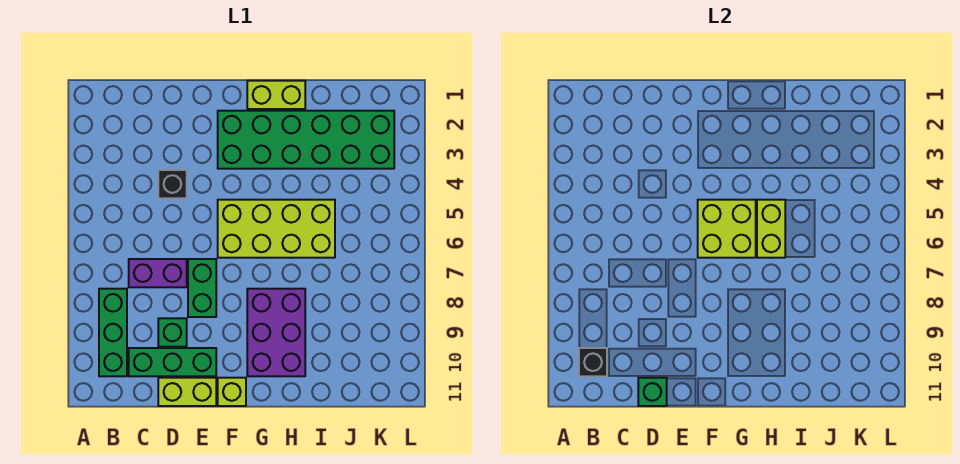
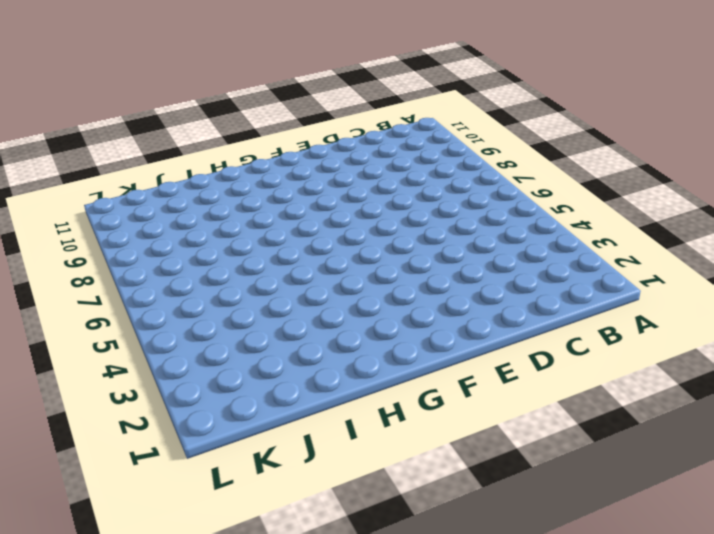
none -> green brick B8:B10 level 1
none -> purple brick C7:D7 level 1
none -> green brick C10:E10 level 1

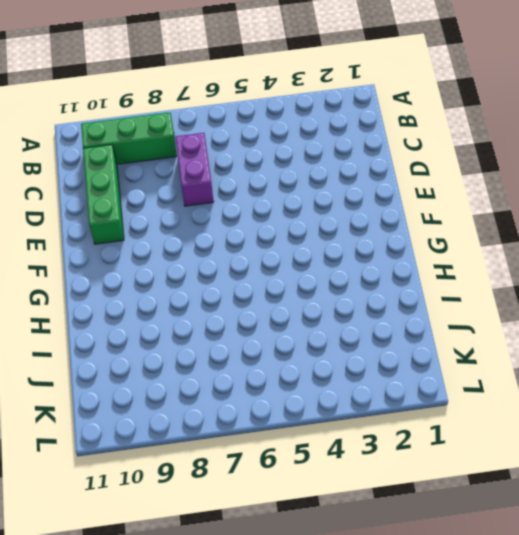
none -> black brick D4 level 1
none -> green brick D9 level 1
none -> lime brick D11:E11 level 1

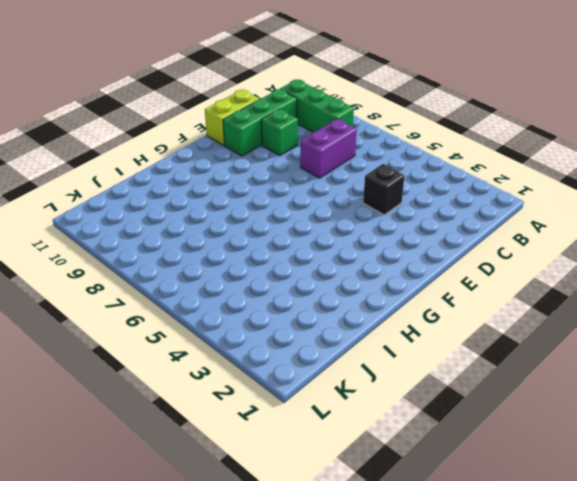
none -> green brick E7:E8 level 1
none -> green brick F2:K3 level 1
none -> lime brick F5:I6 level 1

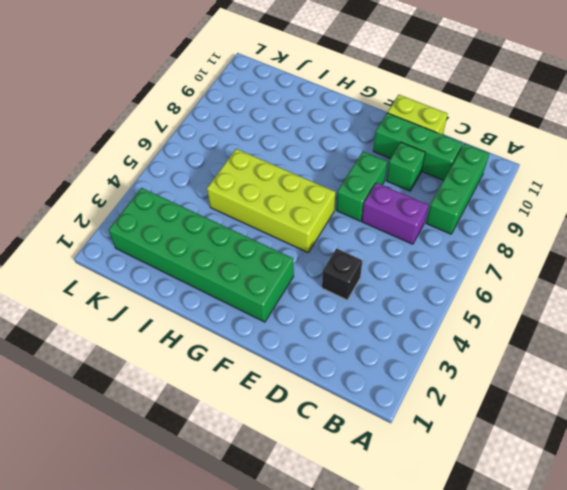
none -> lime brick F11 level 1
none -> lime brick G1:H1 level 1
none -> purple brick G8:H10 level 1

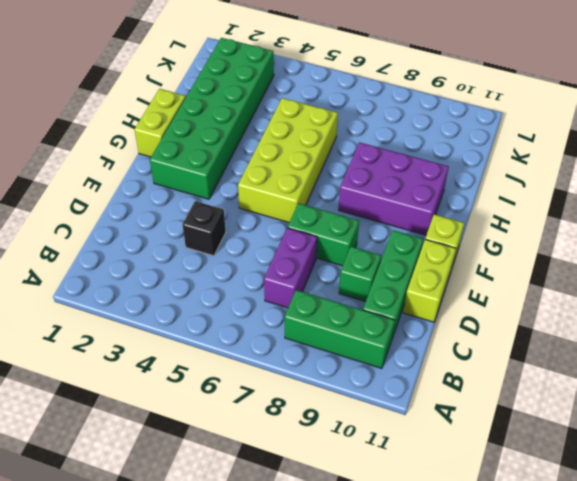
none -> black brick B10 level 2
none -> green brick D11 level 2
none -> lime brick F5:G6 level 2

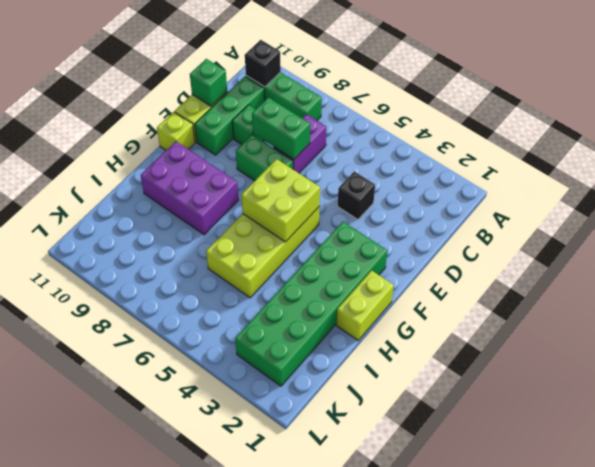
green brick D7:D8 level 2 -> none
none -> lime brick H5:H6 level 2

